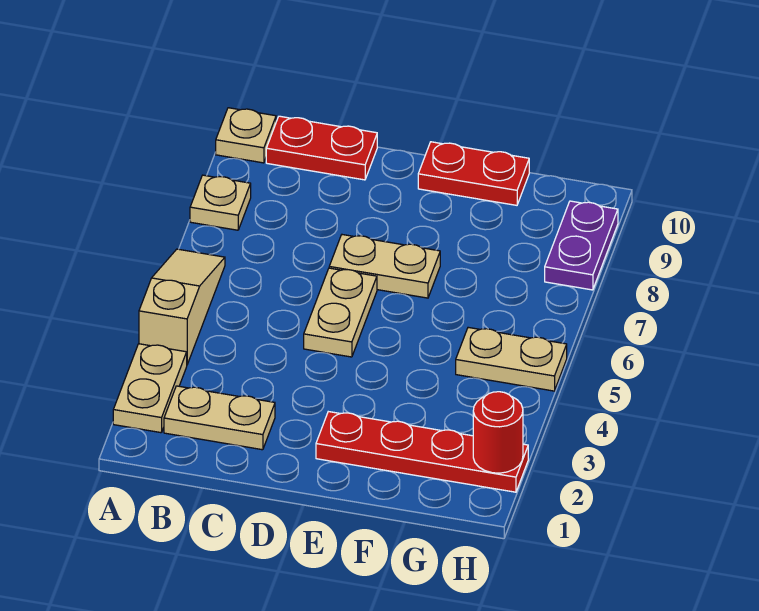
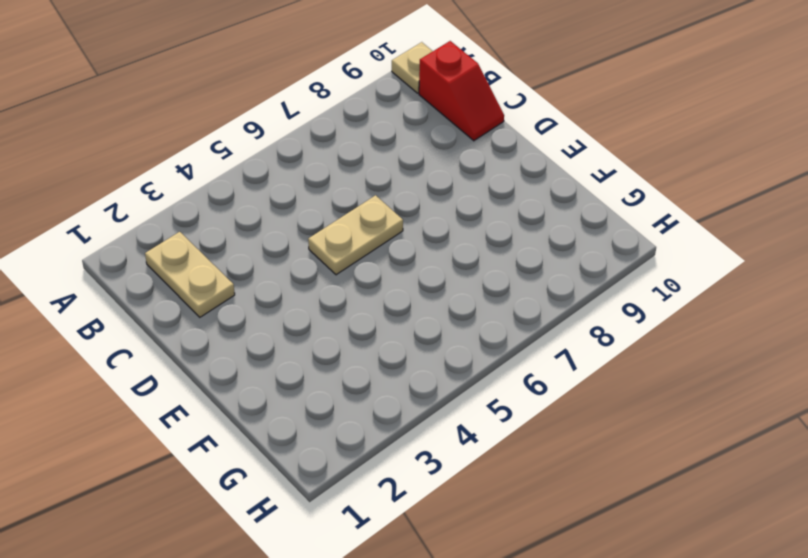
red slope B10:C10 level 1 top B -> red plate B10:C10 level 1
none -> tan plate A2:A3 level 1
none -> tan slope A4:A6 level 1 top 4
none -> tan plate A8 level 1

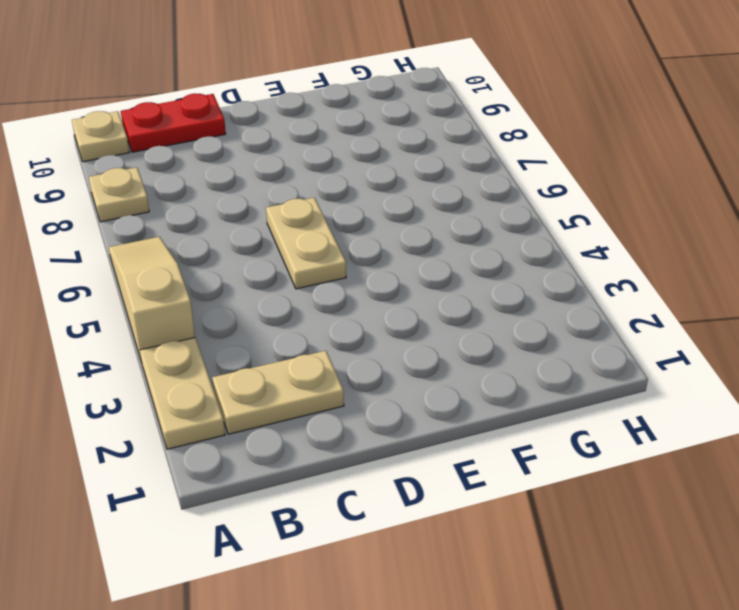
none -> tan plate D7:E7 level 1
none -> red plate E2:H2 level 1
none -> red plate E10:F10 level 1

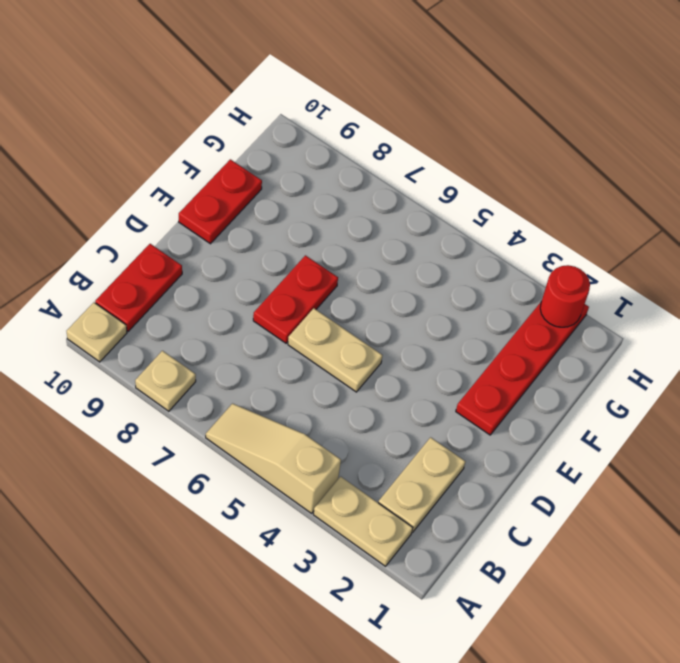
red plate D7:E7 level 1 -> tan plate D7:E7 level 1
none -> tan plate G5:H5 level 1
none -> purple plate H8:H9 level 1

